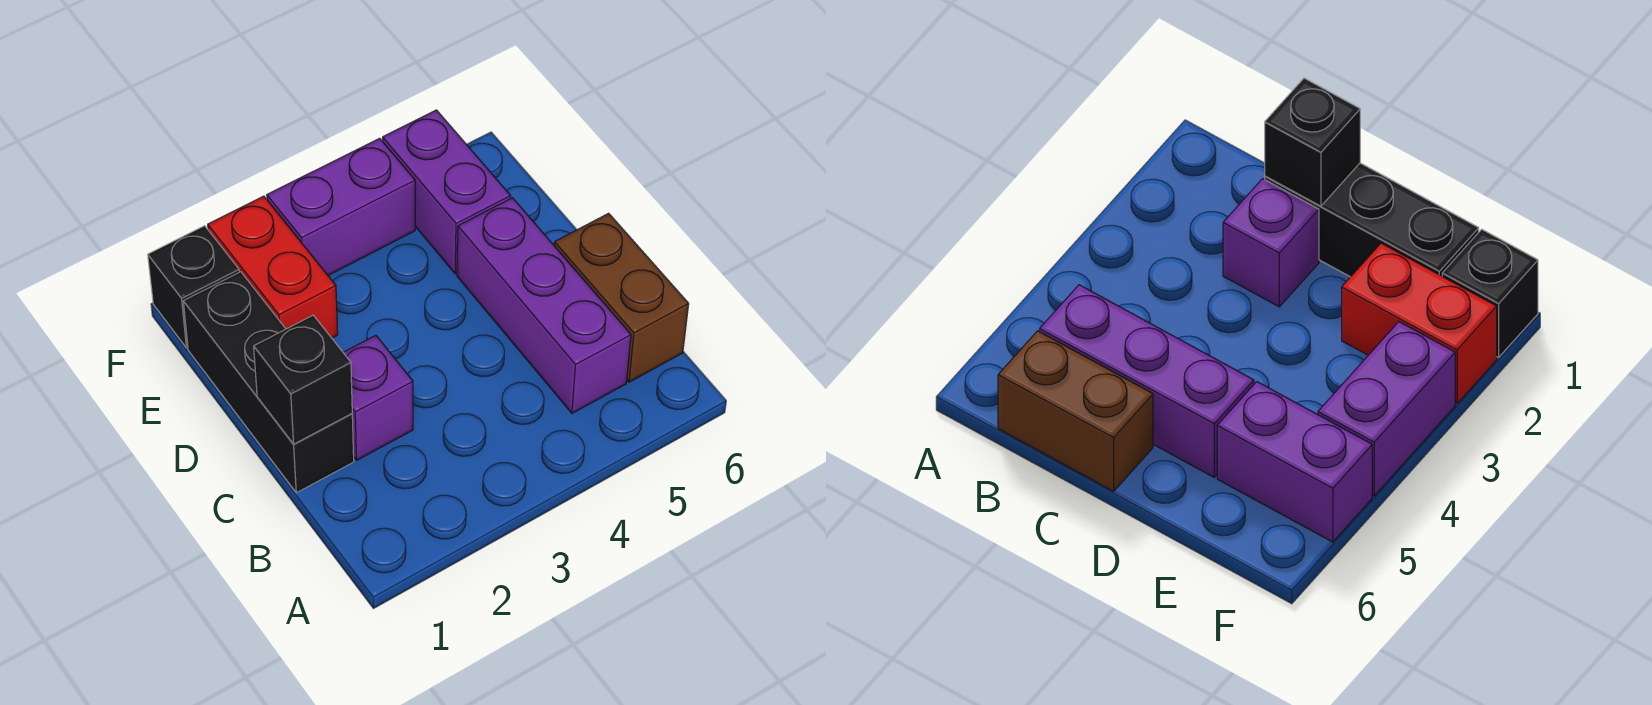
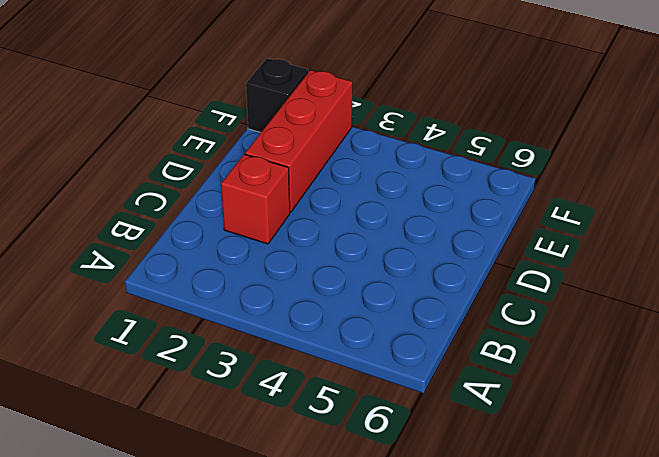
red brick C2 level 1 -> purple brick C2 level 1
red brick D2:F2 level 1 -> red brick E2:F2 level 1
none -> purple brick B5:D5 level 1
none -> brown brick B6:C6 level 1

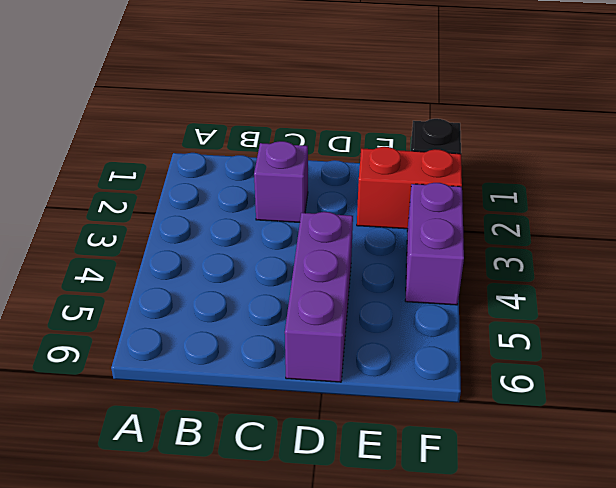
purple brick D4:D6 level 1 -> purple brick B5:D5 level 1
none -> brown brick B6:C6 level 1
none -> black brick C1:E1 level 1

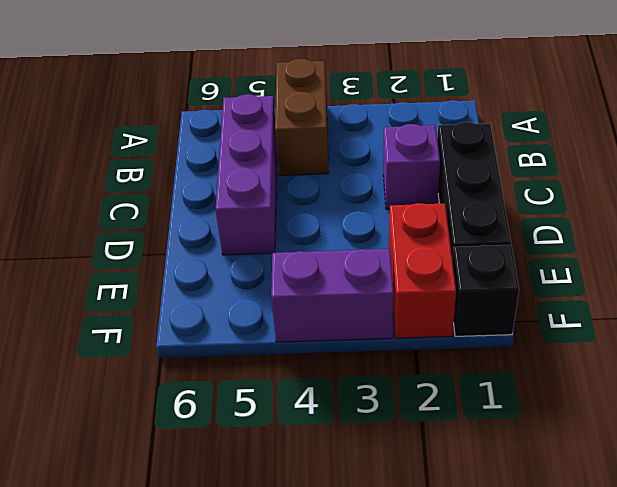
brown brick A4:B4 level 1 -> brown brick B6:C6 level 1
none -> purple brick E5:F5 level 1
none -> black brick C1 level 2

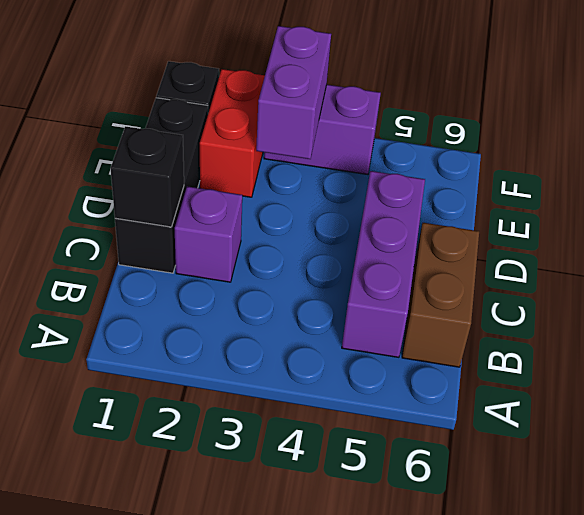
purple brick E3:F3 level 2 -> purple brick E5:F5 level 1

